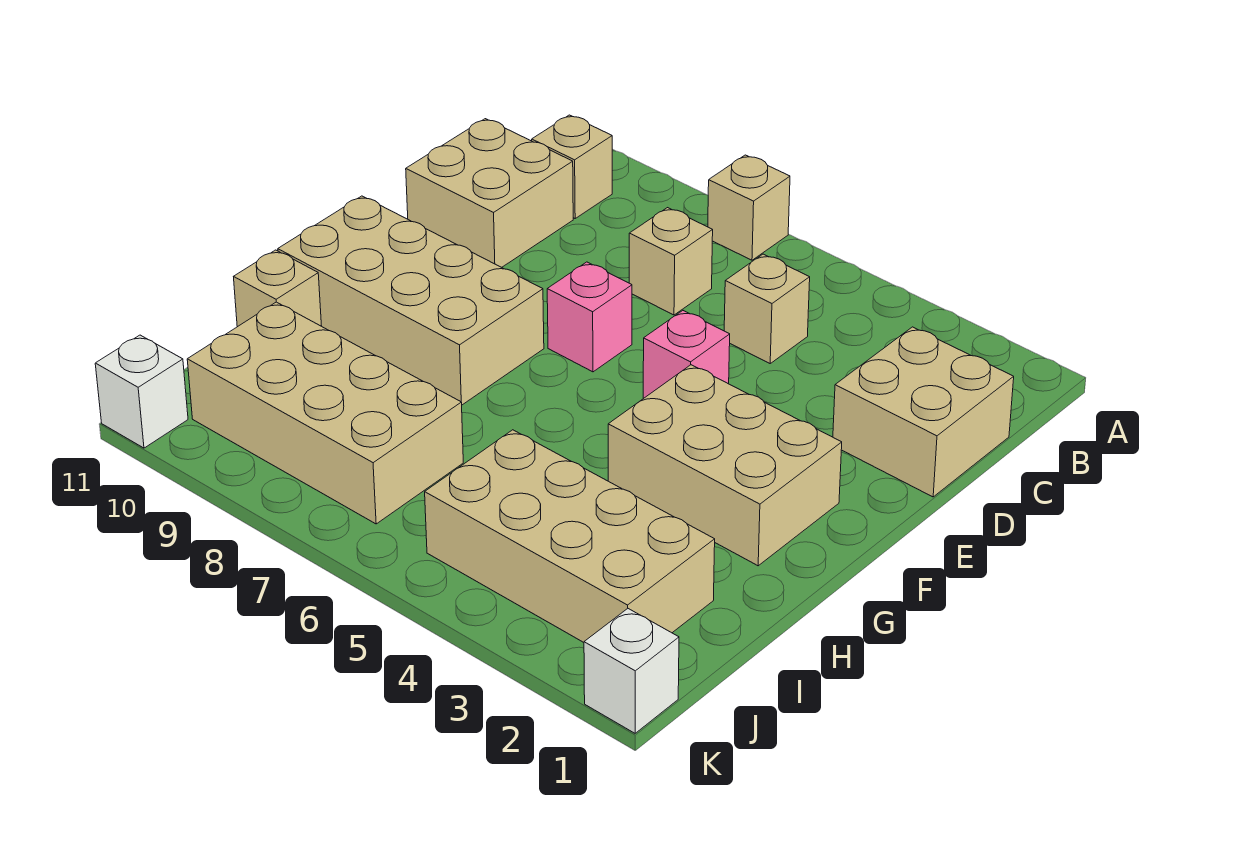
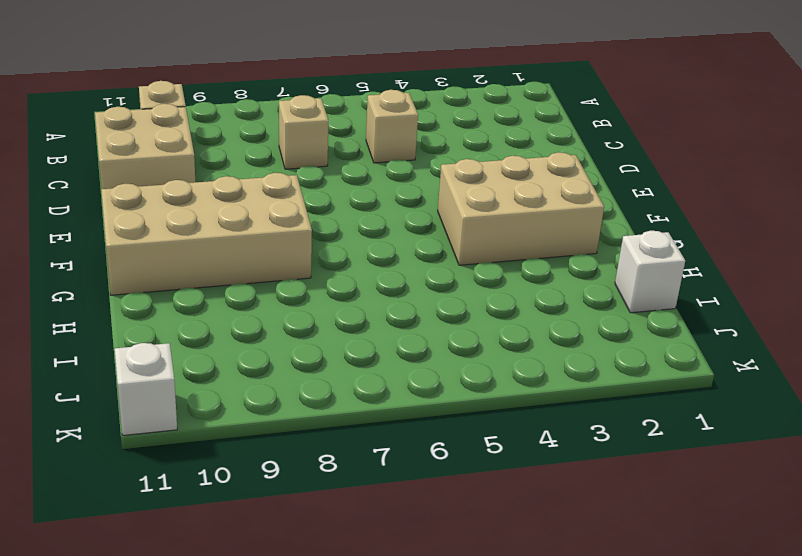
white brick I1 level 1 -> white brick K1 level 1
none -> tan brick A7 level 1
none -> tan brick C1:D2 level 1
none -> pink brick E5 level 1

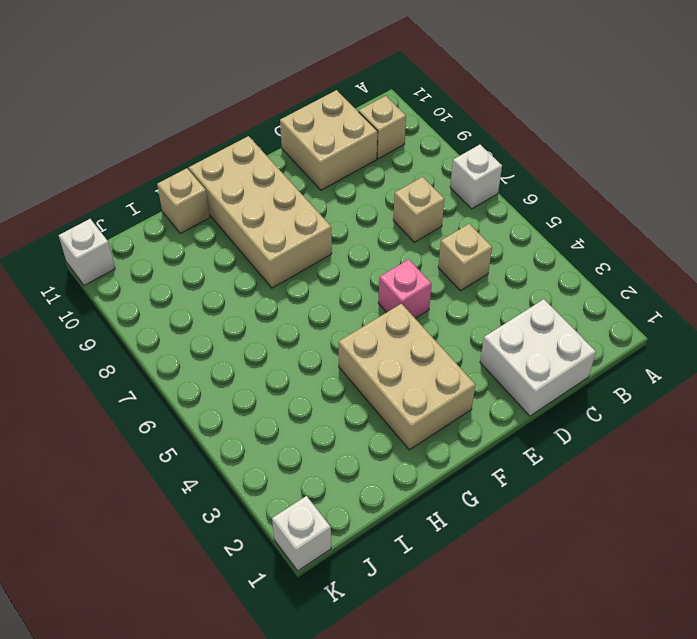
white brick A7 level 1 -> tan brick A7 level 1
white brick C1:D2 level 1 -> tan brick C1:D2 level 1
none -> pink brick E7 level 1
none -> tan brick I2:J5 level 1
none -> tan brick I7:J10 level 1

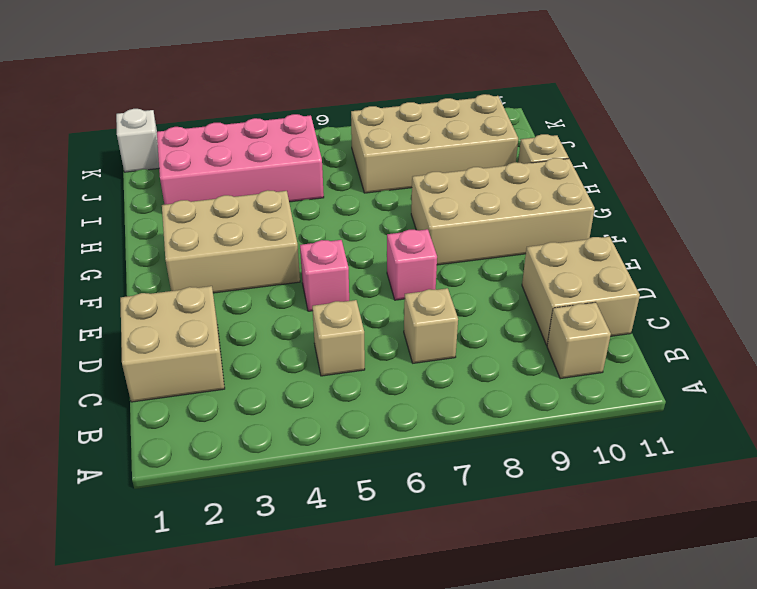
pink brick I2:J5 level 1 -> tan brick I2:J5 level 1
none -> tan brick A7 level 1
none -> white brick K11 level 1

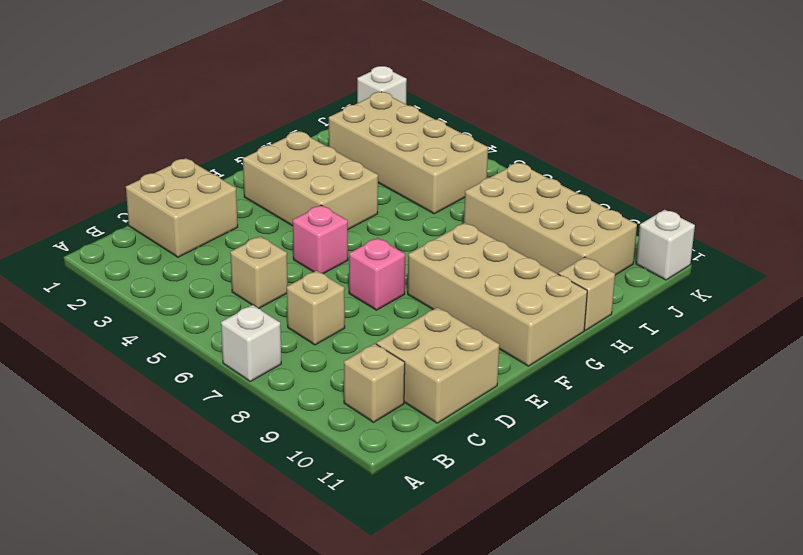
white brick A7 level 1 -> tan brick A7 level 1

